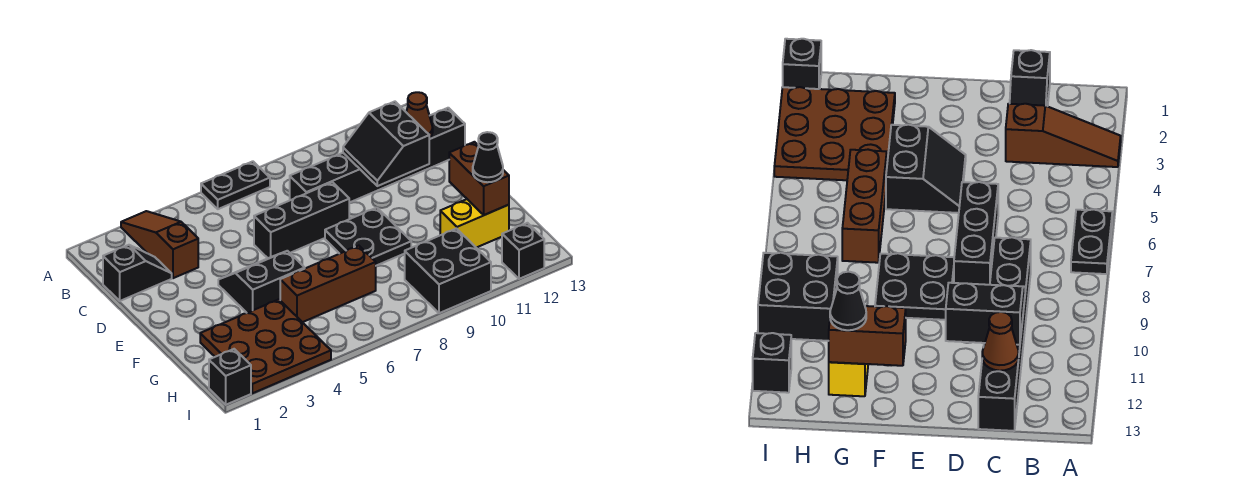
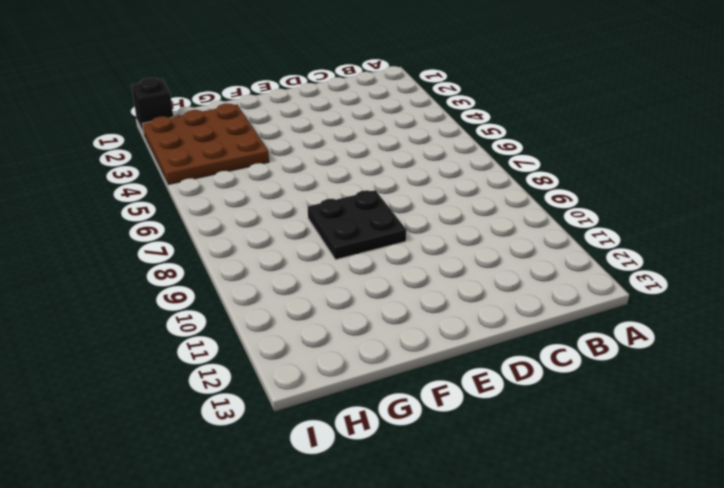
none -> brown slope A3:C3 level 1 top C
none -> black plate A6:A7 level 1
none -> black slope C1:C2 level 1 top 1

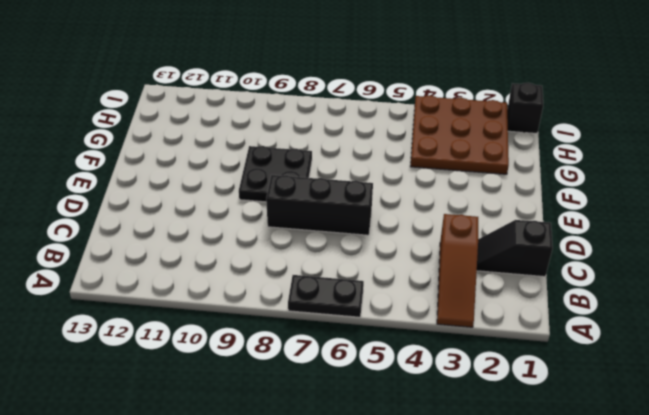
none -> black brick C8:C13 level 1
none -> black slope E4:F5 level 1 top F
none -> brown brick G5:G7 level 1

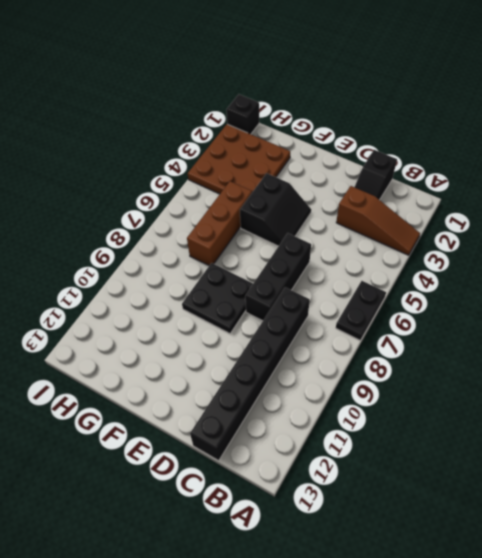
none -> yellow brick G11:G12 level 1
none -> black brick H9:I10 level 1
none -> black brick I12 level 1

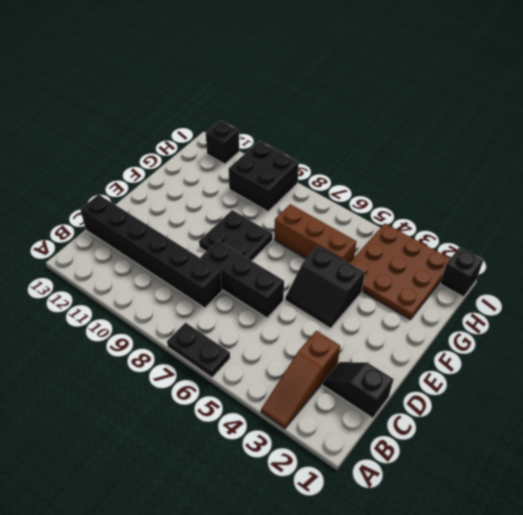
none -> yellow brick G11:G12 level 1
none -> black slope C10:D11 level 2 top 11
none -> brown cone C12 level 2

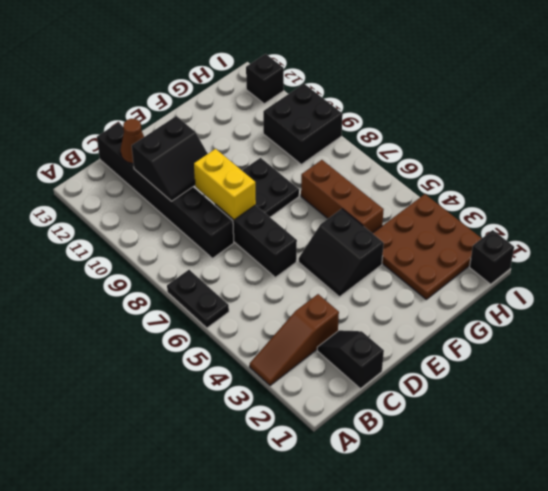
yellow brick D8:D9 level 2 -> yellow brick G11:G12 level 1
none -> brown brick F12:G12 level 2
none -> black cone G12 level 3

